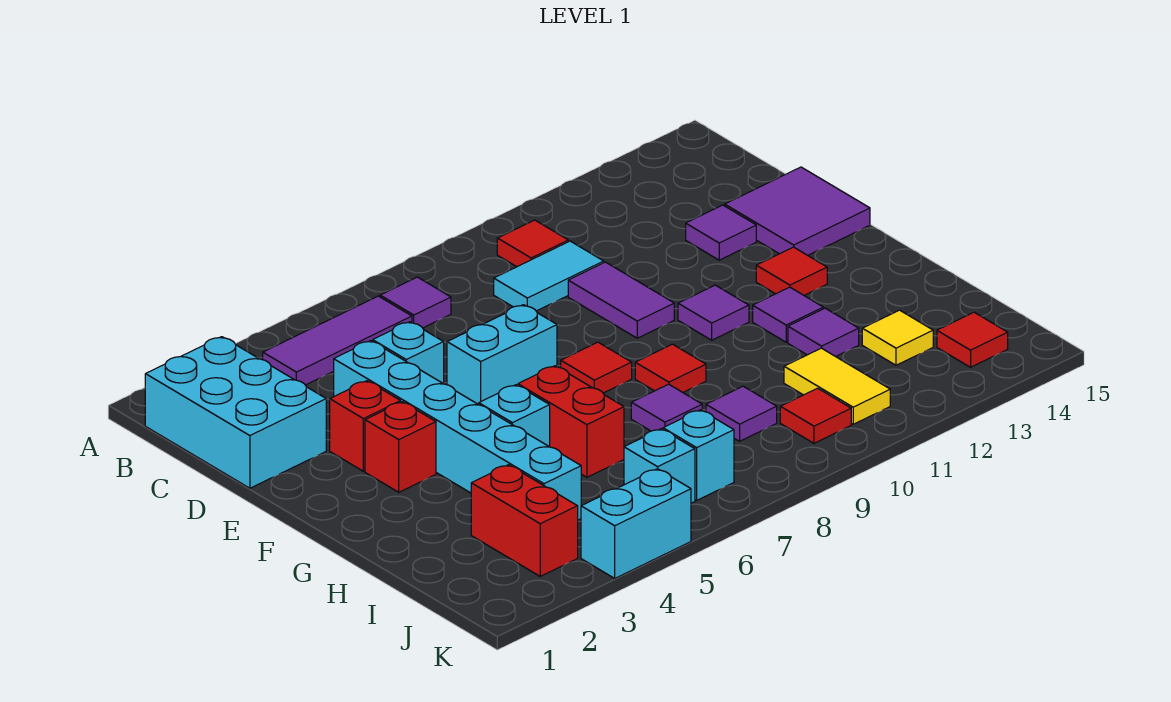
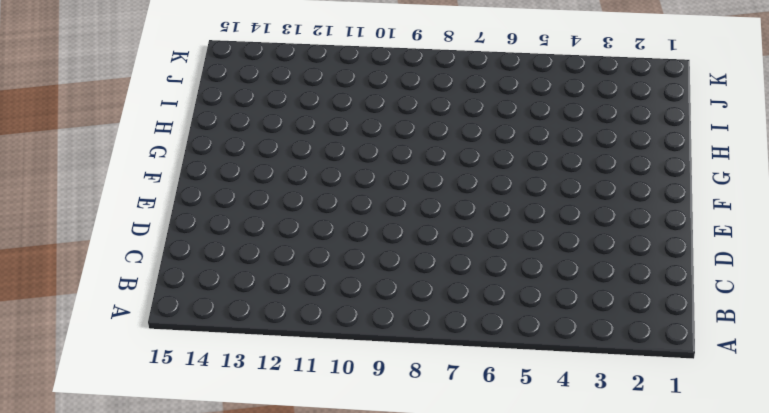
none -> cyan brick B1:D2 level 1
none -> purple tile B4:B6 level 1
none -> purple tile B7 level 1
none -> red tile B10 level 1

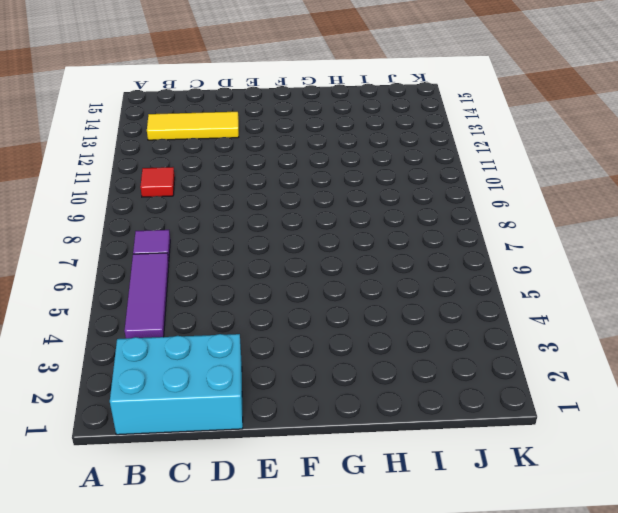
yellow tile B13:D13 level 1 -> purple tile D13 level 1
none -> cyan tile C9:C10 level 1
none -> cyan brick D4:I4 level 1
none -> cyan brick D5 level 1
none -> purple tile D10:E10 level 1

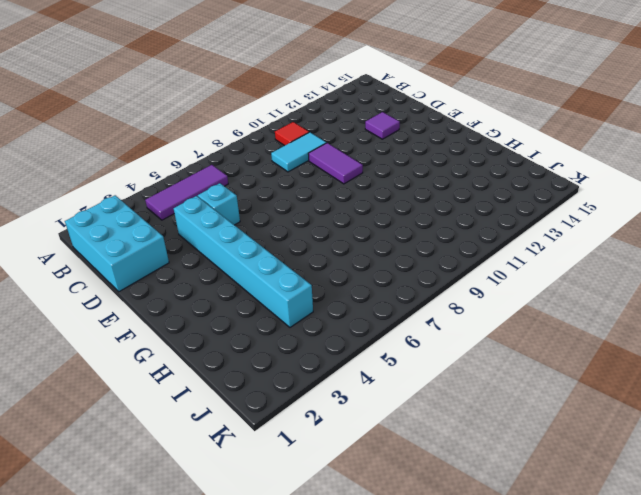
none -> purple tile B7 level 1
none -> purple tile D14:E15 level 1
none -> red brick E3 level 1
none -> cyan brick E6:E7 level 1

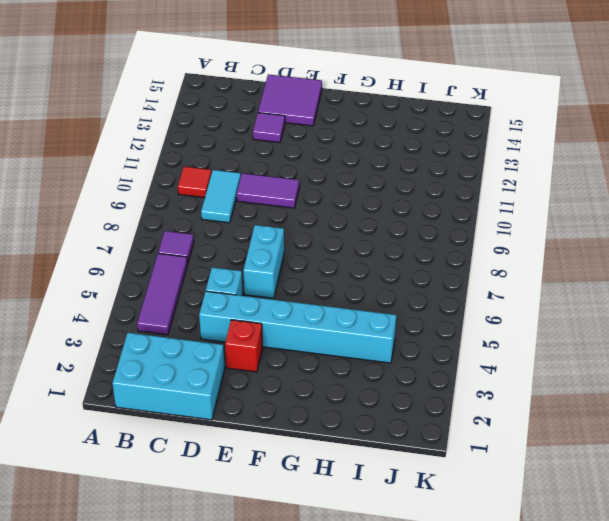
none -> red brick F3 level 1
none -> red tile F8 level 1
none -> purple tile F11 level 1
none -> red tile F13 level 1

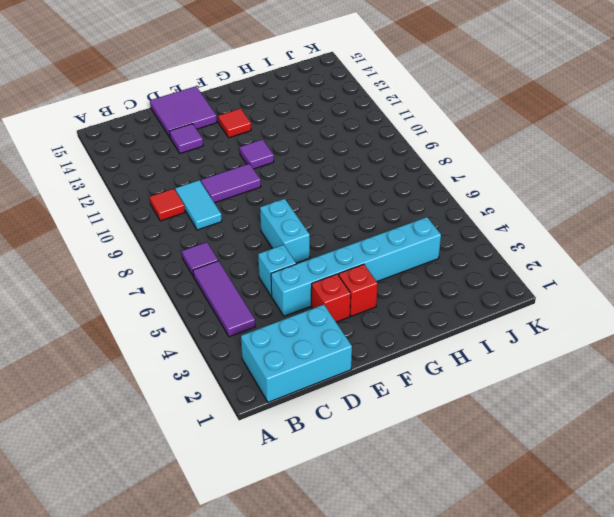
none -> red tile F8 level 1
none -> cyan brick G5 level 1
none -> red brick G6:H6 level 1
none -> red tile G9 level 1

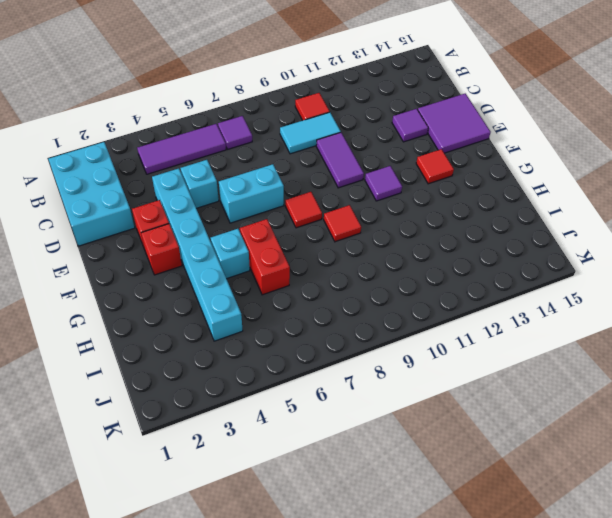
none -> purple tile G12 level 1
none -> purple tile H8 level 1
none -> purple tile H12 level 1
none -> red brick I3:J3 level 1

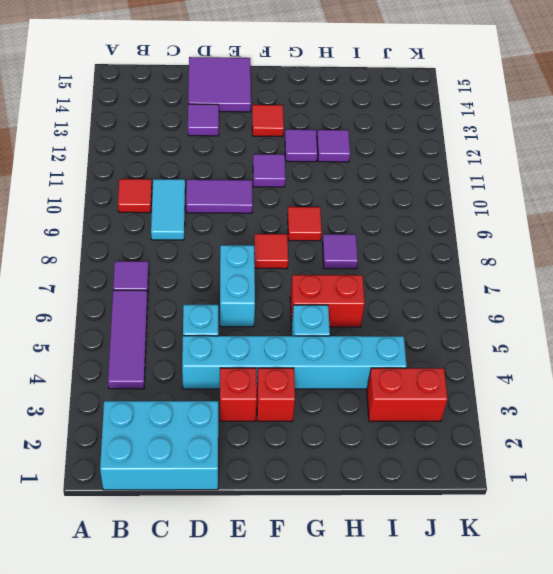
none -> purple tile I9 level 1
none -> yellow tile I11:J11 level 1
none -> yellow tile I13 level 1
none -> cyan brick J6 level 1

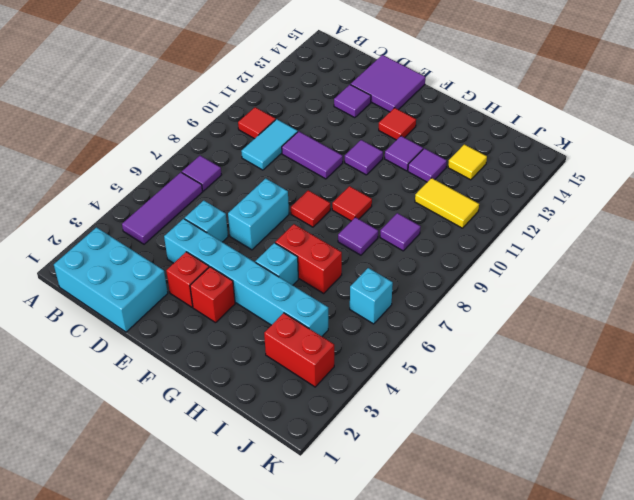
none -> cyan brick J7 level 1
none -> red tile J10 level 1
none -> red tile J14 level 1
none -> cyan brick K4:K5 level 1

